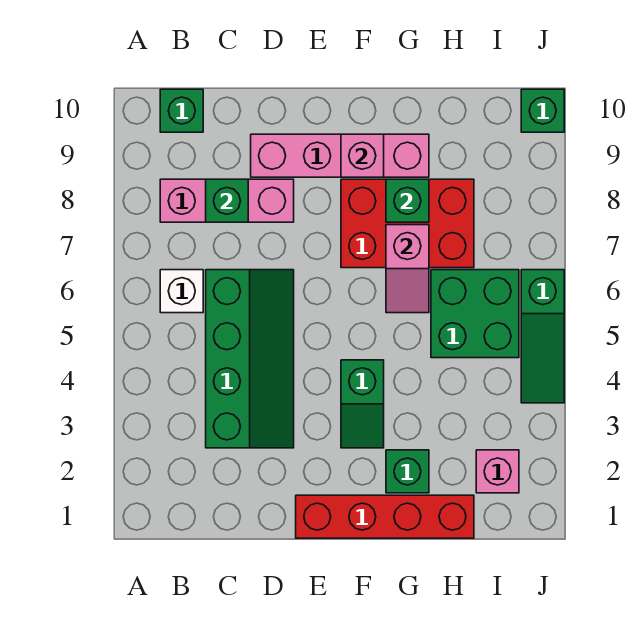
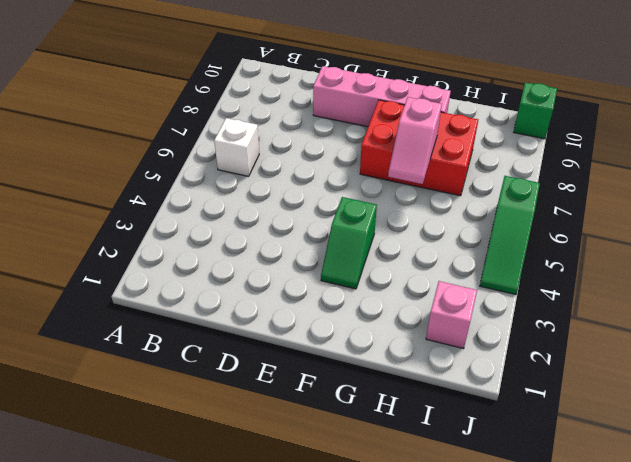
none -> pink brick B8:D8 level 1
none -> green brick B10 level 1
none -> green slope C3:D6 level 1 top C

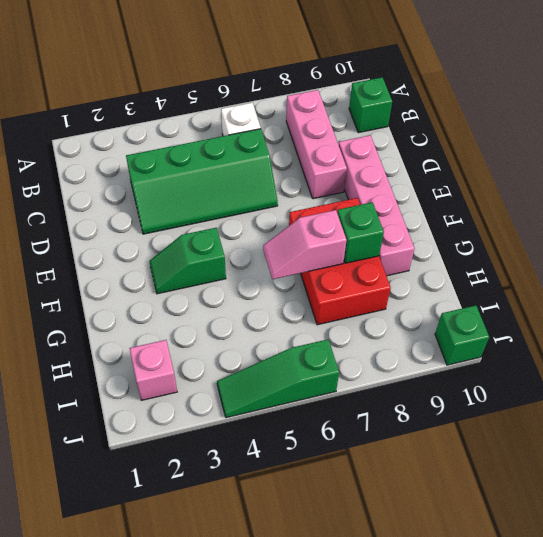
none -> red brick E1:H1 level 1
none -> green brick G2 level 1
none -> green brick H5:I6 level 1

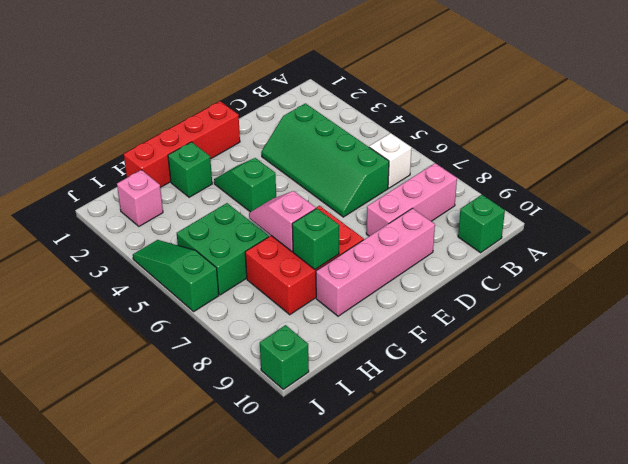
none -> green brick C8 level 2
none -> pink brick F9 level 2

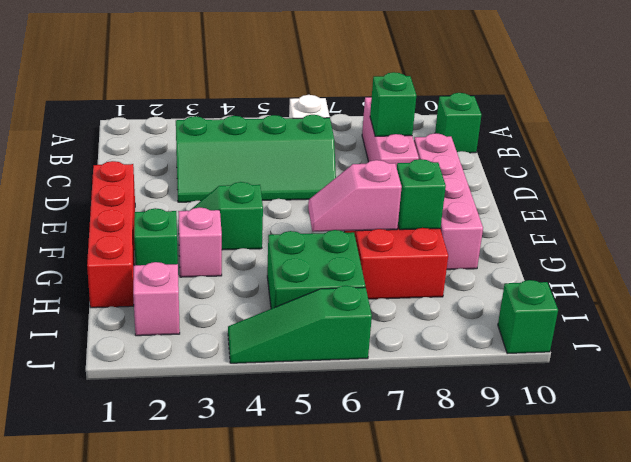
pink brick G3 level 1 -> pink brick F9 level 2

